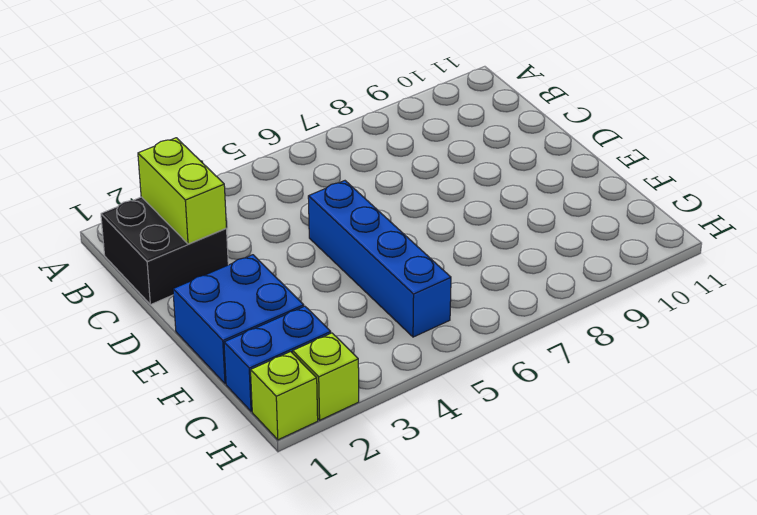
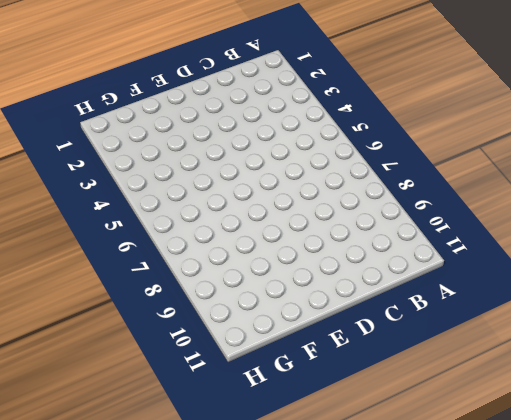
none -> black brick B1:C2 level 1
none -> blue brick D5:G5 level 1

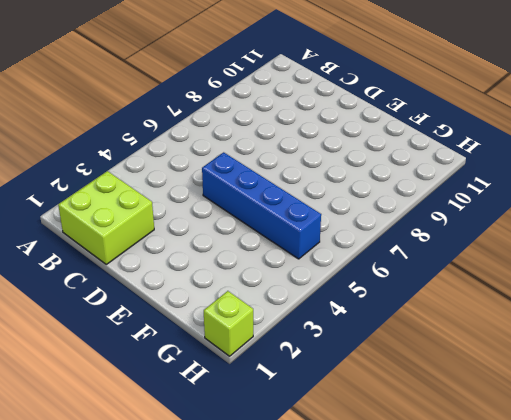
lime brick B1:C2 level 1 -> black brick B1:C2 level 1
none -> blue brick E1:F2 level 1
none -> blue brick G1:G2 level 1

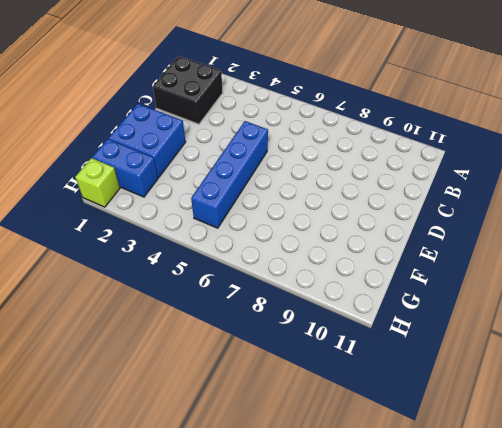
none -> lime brick H2 level 1
none -> lime brick B2:C2 level 2

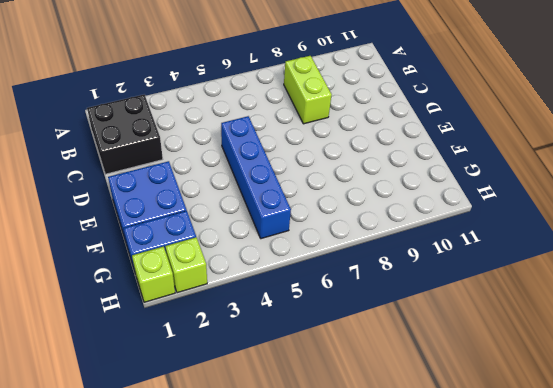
lime brick B8:C8 level 1 -> lime brick B2:C2 level 2

